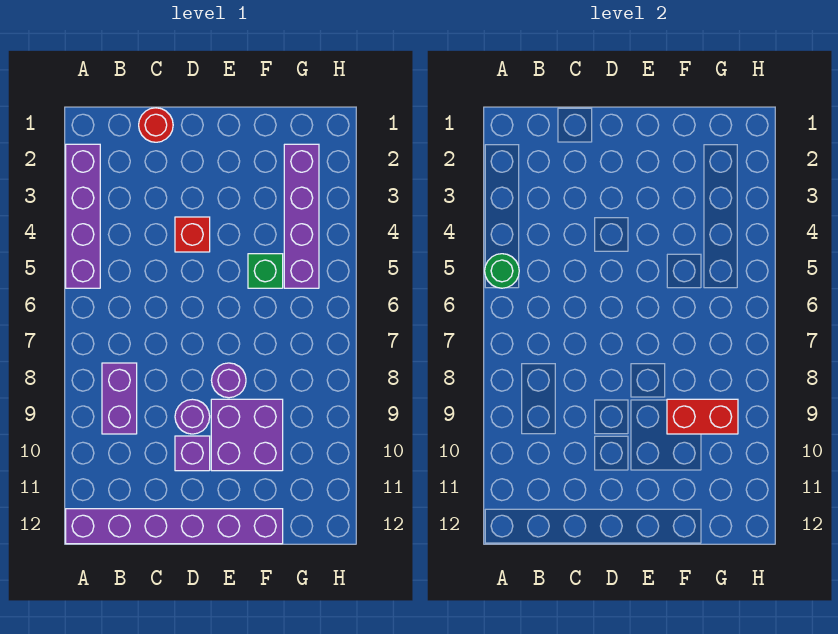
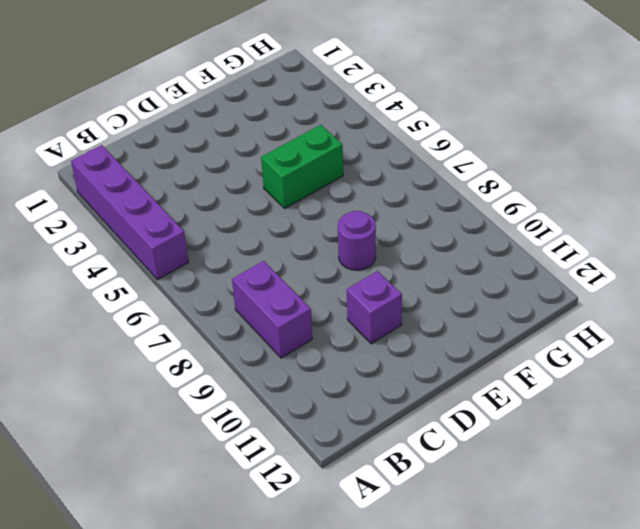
green brick E5:F5 level 1 -> green brick F5 level 1
none -> purple brick A12:F12 level 1
none -> red round brick C1 level 1
none -> red brick D4 level 1

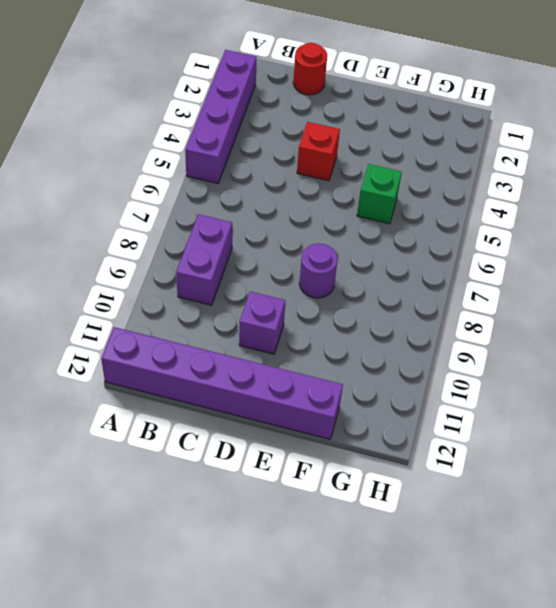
none -> purple round brick D9 level 1
none -> purple brick E9:F10 level 1
none -> purple brick G2:G5 level 1

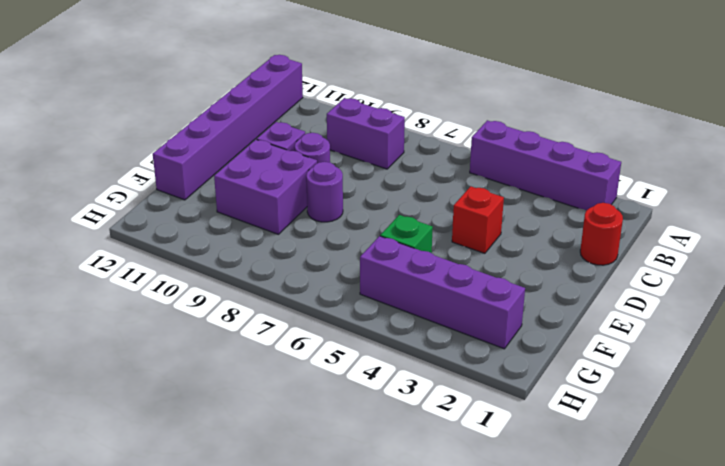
none -> green round brick A5 level 2
none -> red brick F9:G9 level 2

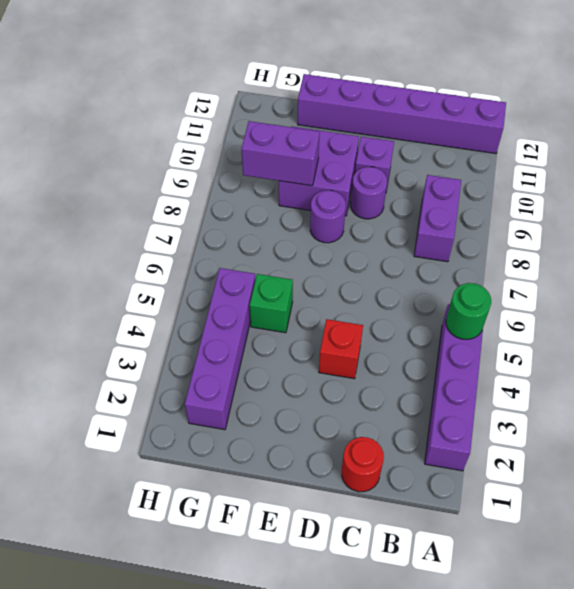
purple brick F9:G9 level 2 -> red brick F9:G9 level 2

